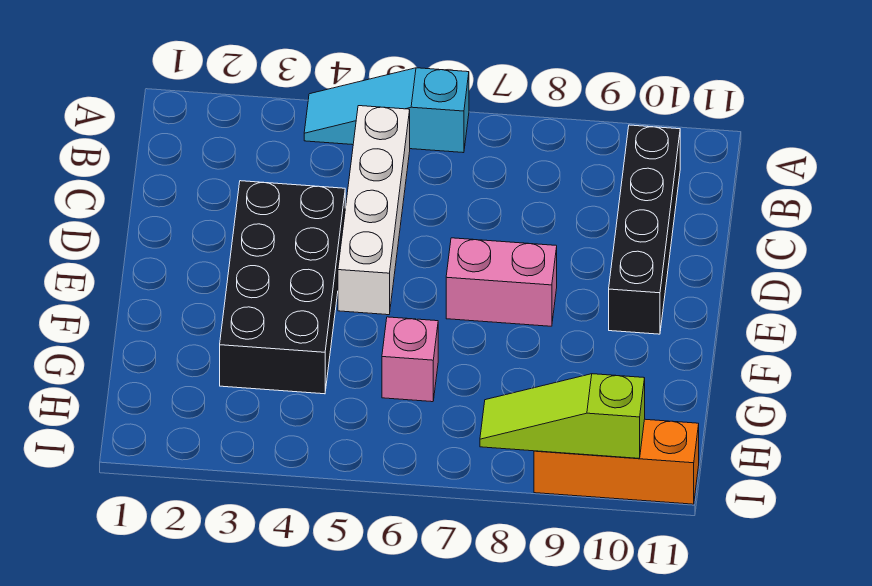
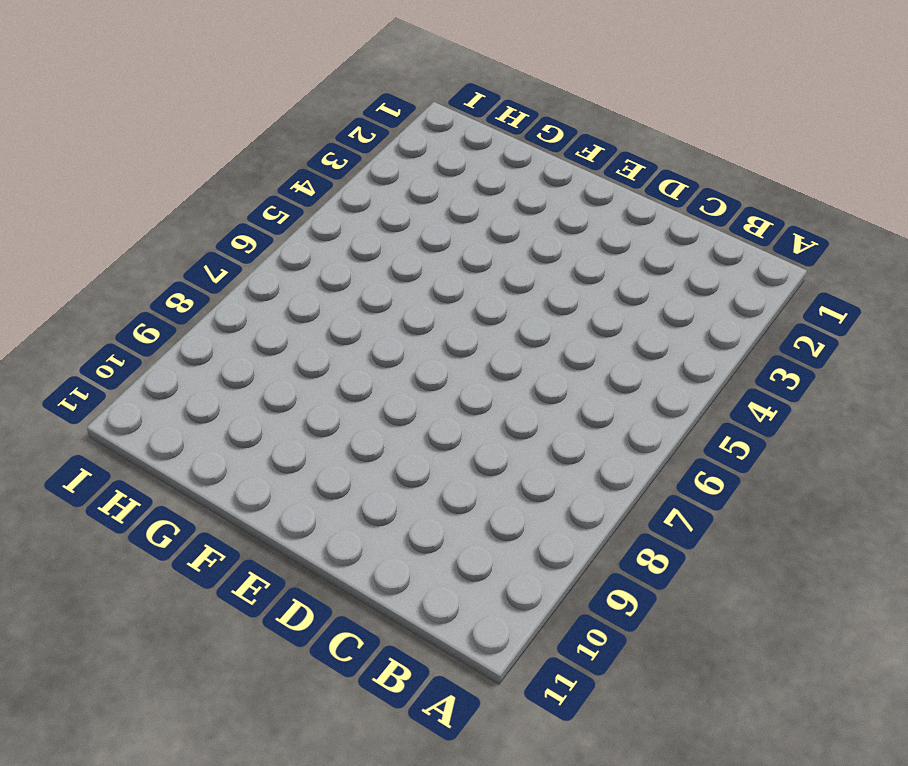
none -> cyan slope A4:A6 level 1 top 6
none -> white brick B5:E5 level 1

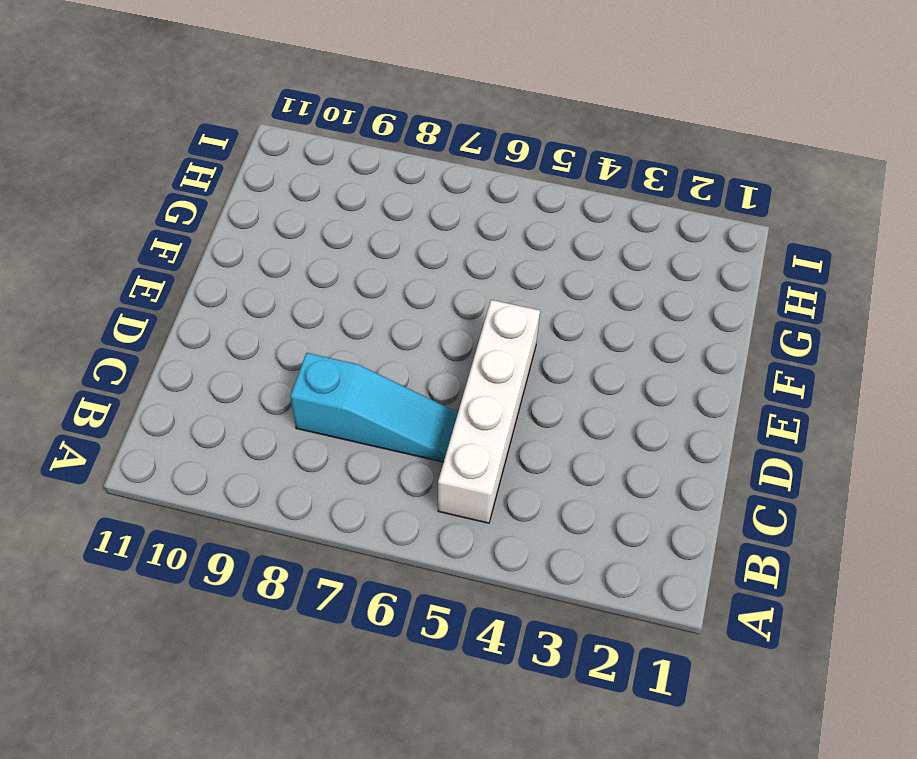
cyan slope C6:C8 level 1 top 8 -> cyan slope A4:A6 level 1 top 6
none -> black brick B10:E10 level 1
none -> black brick D3:G4 level 1

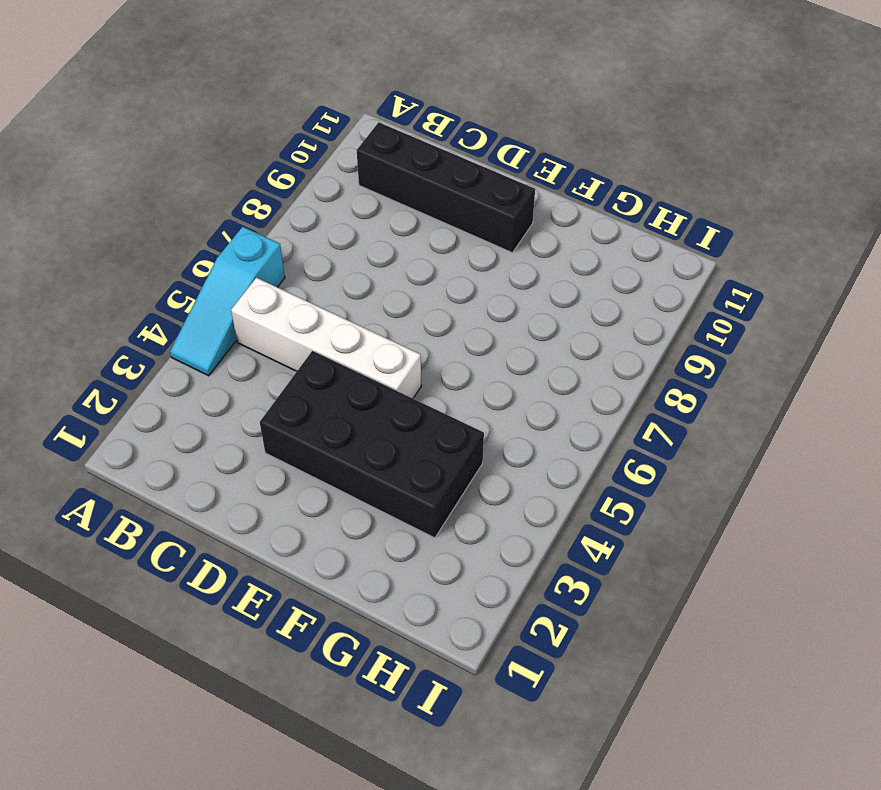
none -> pink brick E7:E8 level 1
none -> pink brick G6 level 1

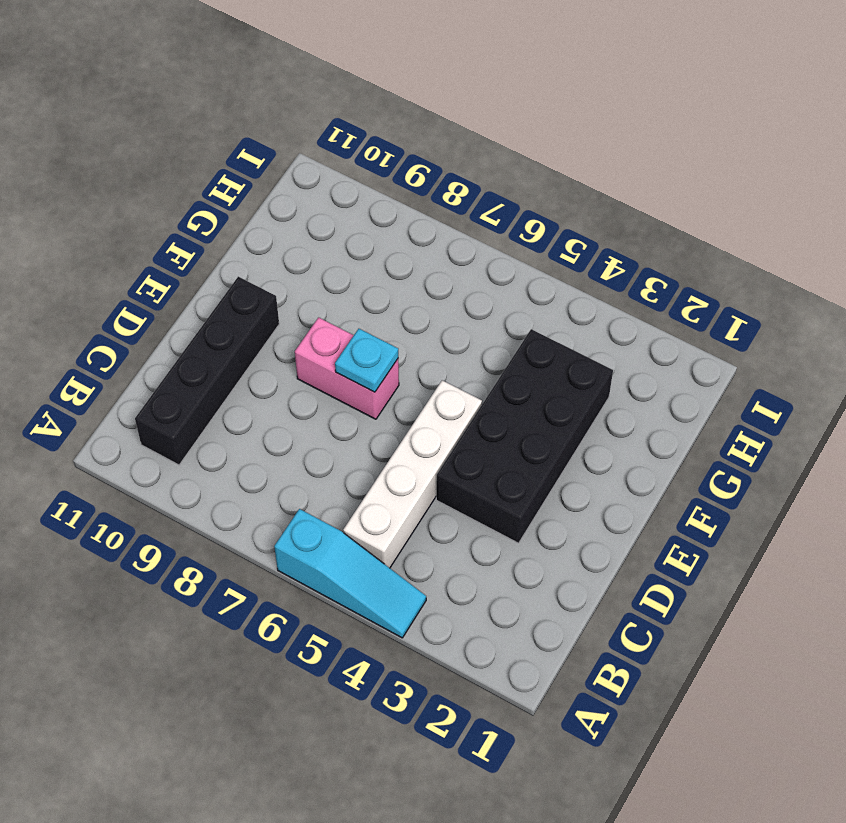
cyan plate E7 level 2 -> none
none -> pink brick G6 level 1
none -> orange brick I9:I11 level 1

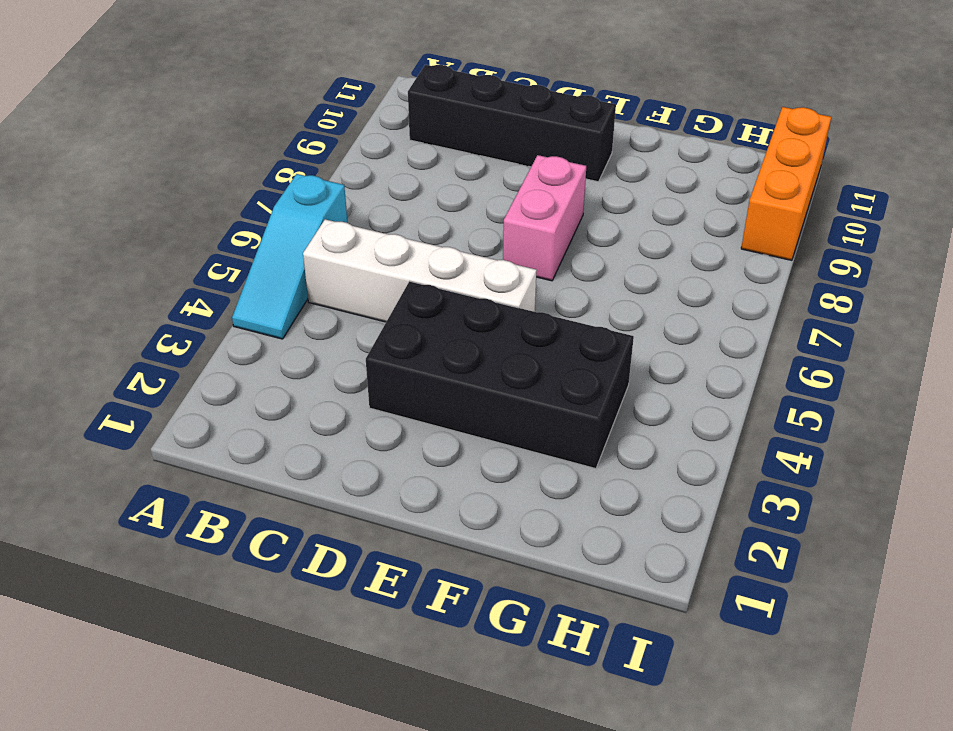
none -> pink brick G6 level 1
none -> lime slope I8:I10 level 2 top 10

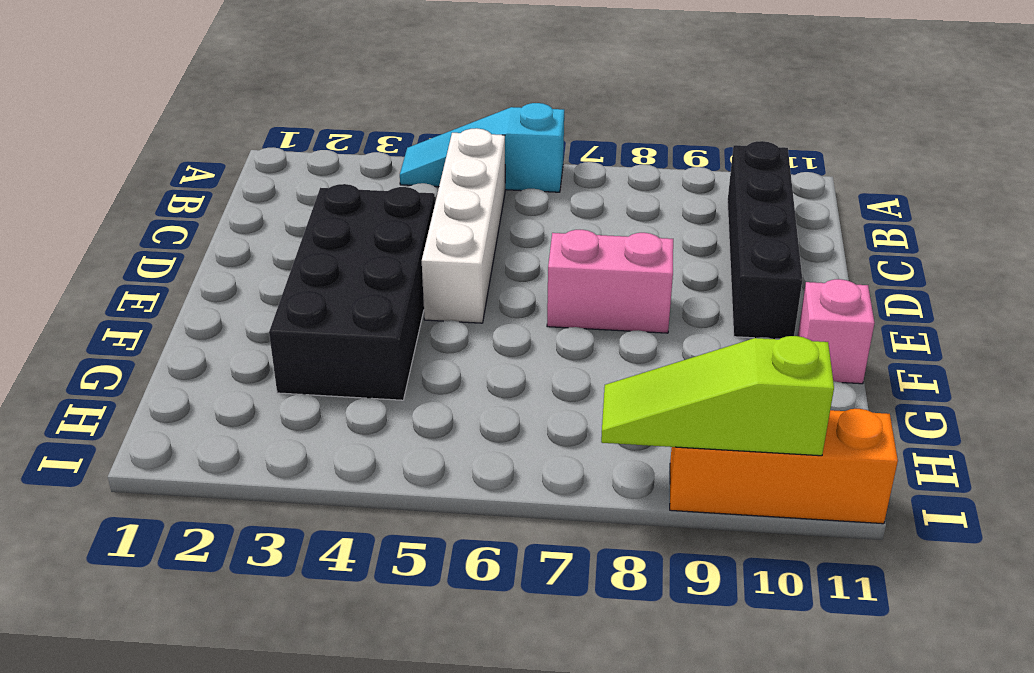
pink brick F11 level 1 -> pink brick G6 level 1

